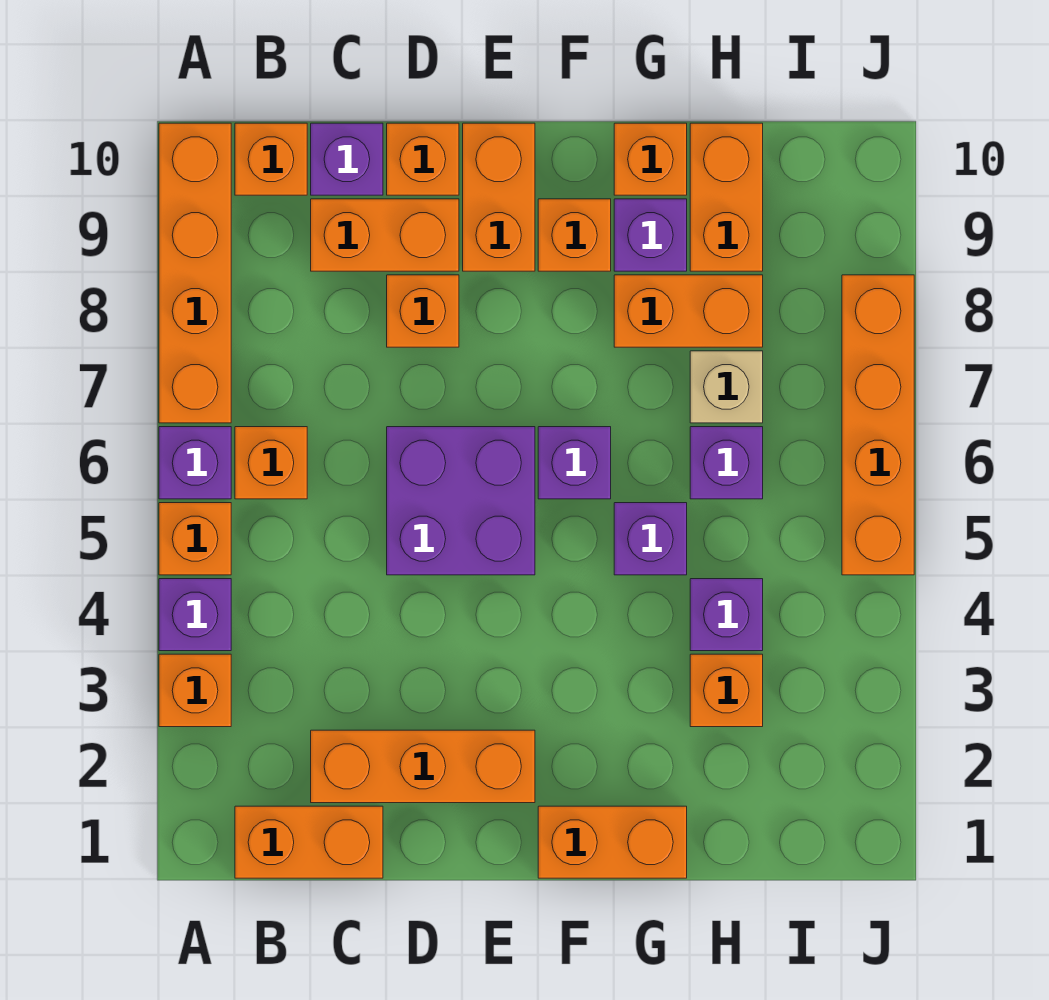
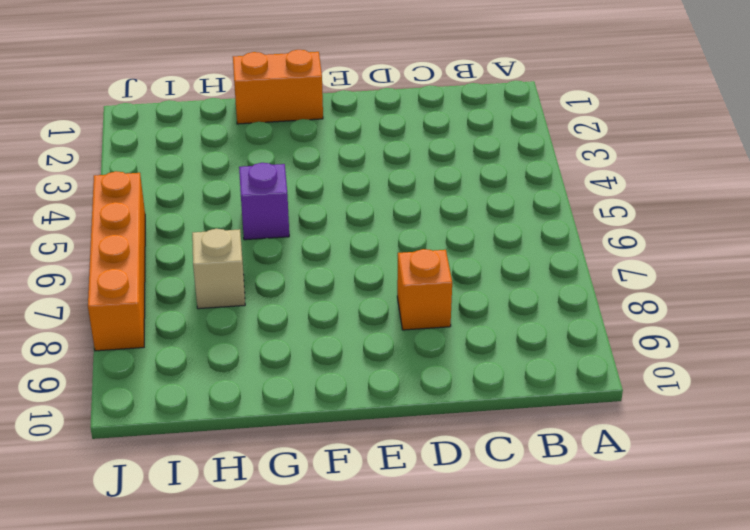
none -> orange brick A3 level 1
none -> purple brick A4 level 1
none -> orange brick A5 level 1

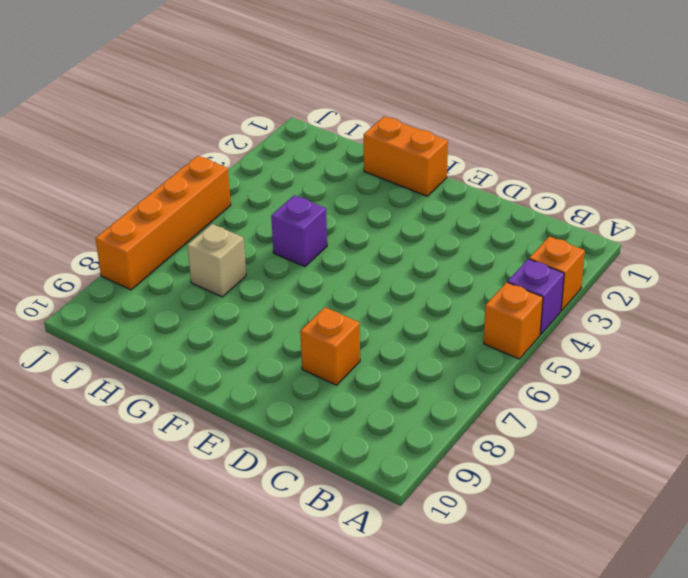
none -> purple brick A6 level 1
none -> orange brick A7:A10 level 1
none -> orange brick B1:C1 level 1

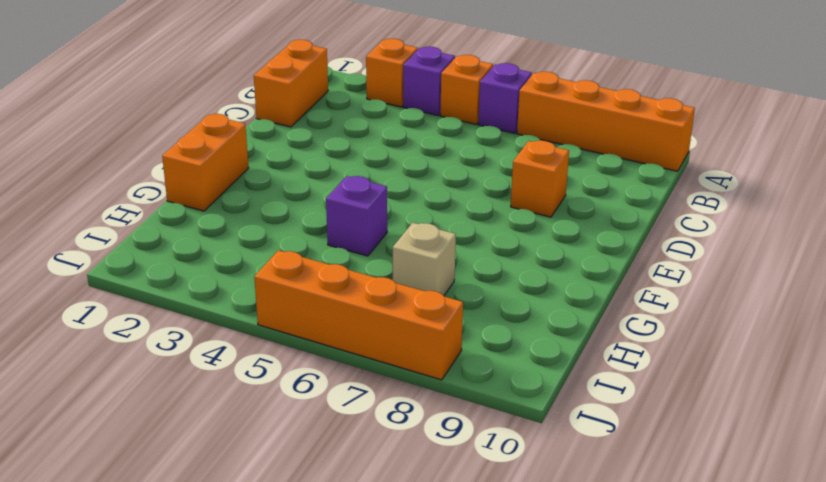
none -> orange brick B6 level 1
none -> orange brick B10 level 1
none -> orange brick C2:E2 level 1

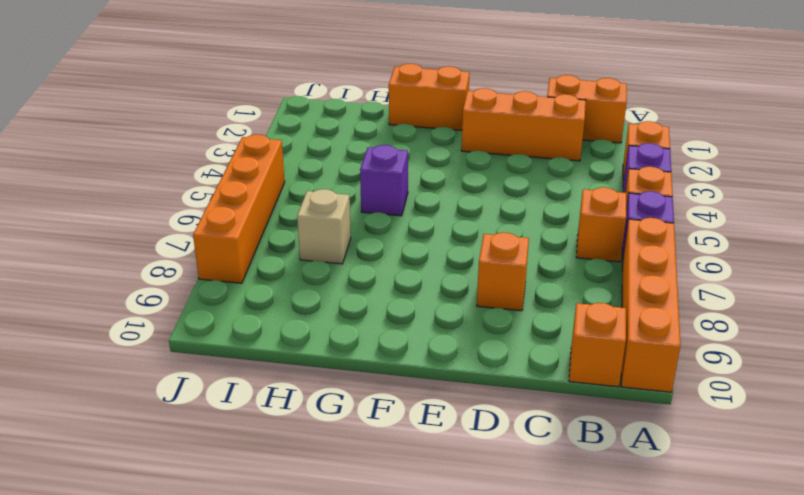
none -> orange brick C9:D9 level 1
none -> purple brick C10 level 1
none -> purple brick D5:E6 level 1

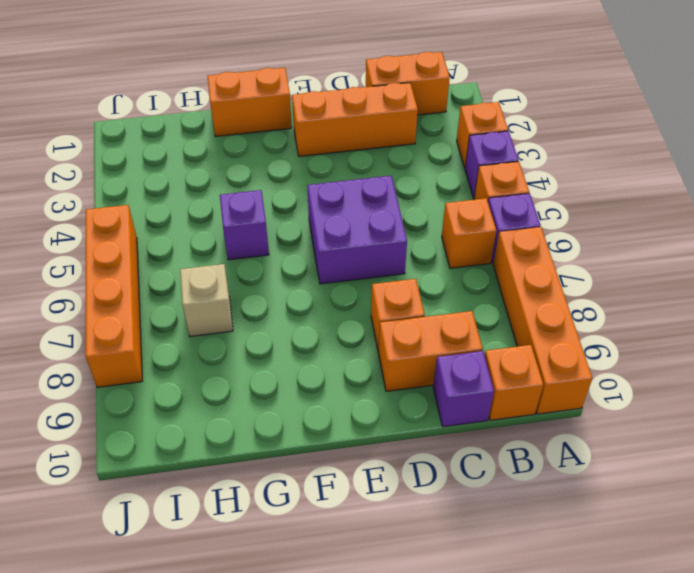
none -> orange brick D10 level 1
none -> orange brick E9:E10 level 1
none -> purple brick F6 level 1

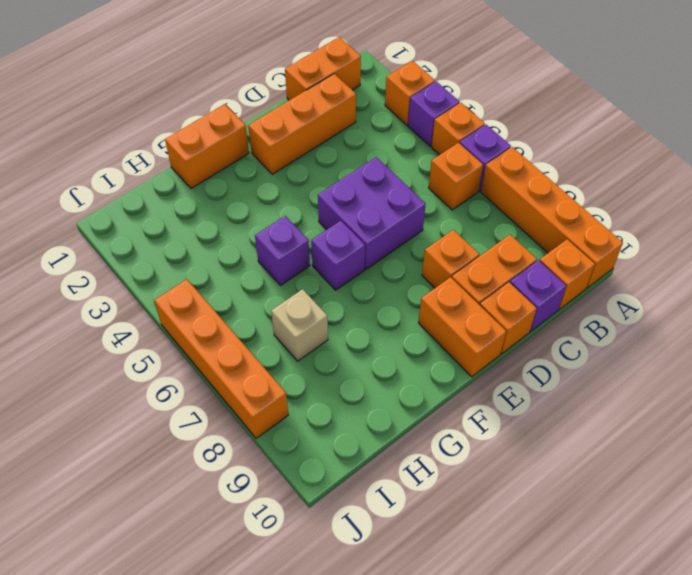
none -> orange brick F9 level 1
none -> orange brick G8:H8 level 1
none -> purple brick G9 level 1

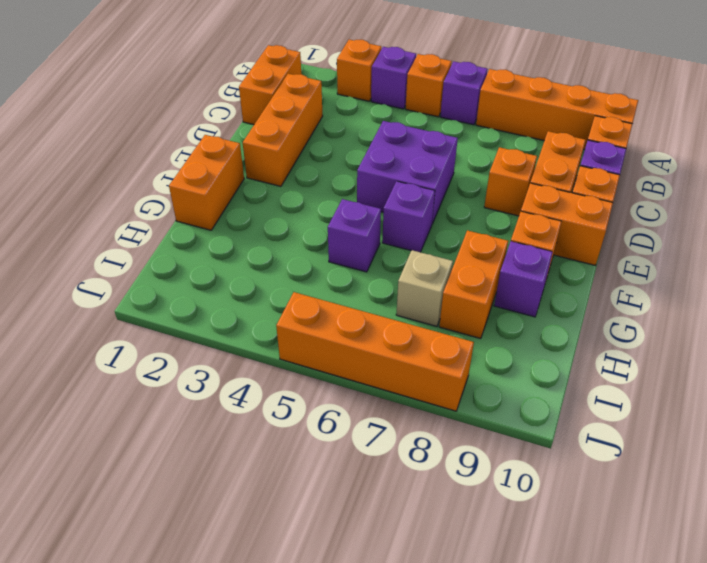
none -> orange brick B6 level 1
none -> orange brick G10 level 1
none -> orange brick H3 level 1

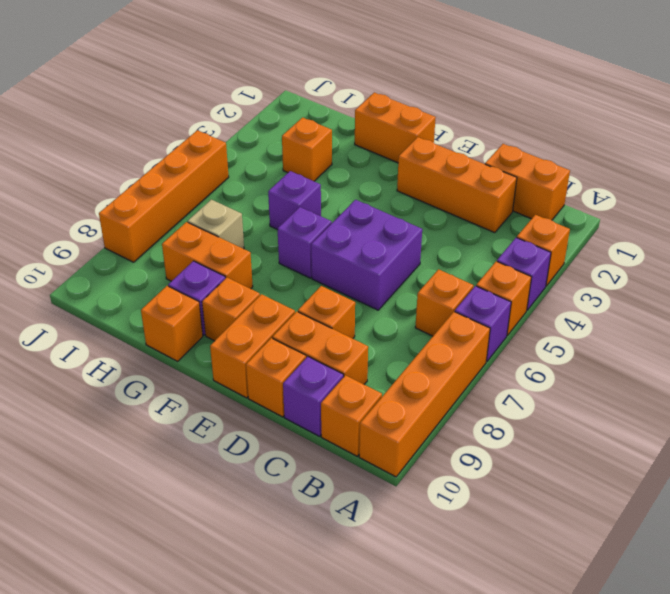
none -> purple brick H4 level 1
none -> purple brick H6 level 1
none -> orange brick H9:H10 level 1

